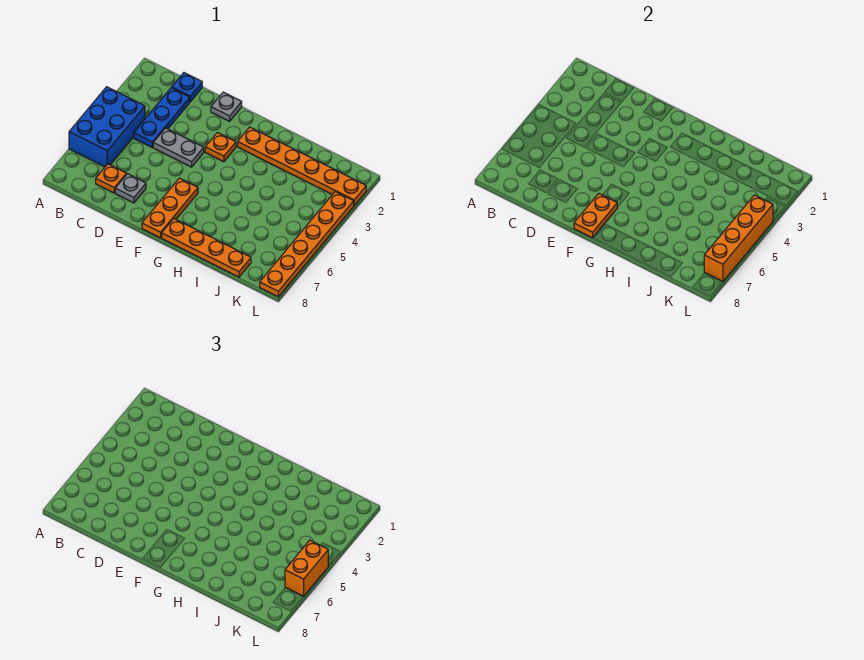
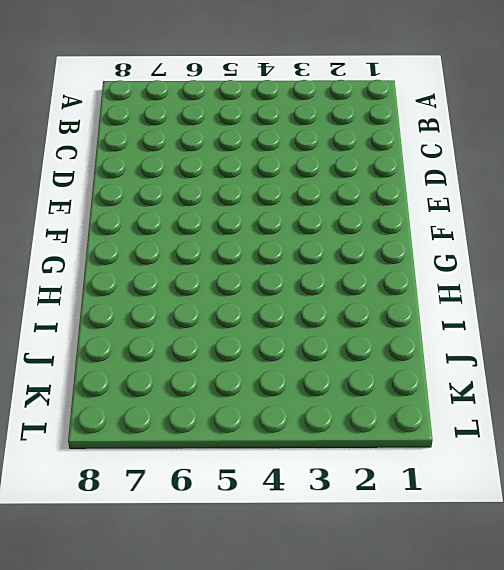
none -> blue brick A4:B6 level 1
none -> blue plate C1 level 1
none -> blue plate C2:C4 level 1

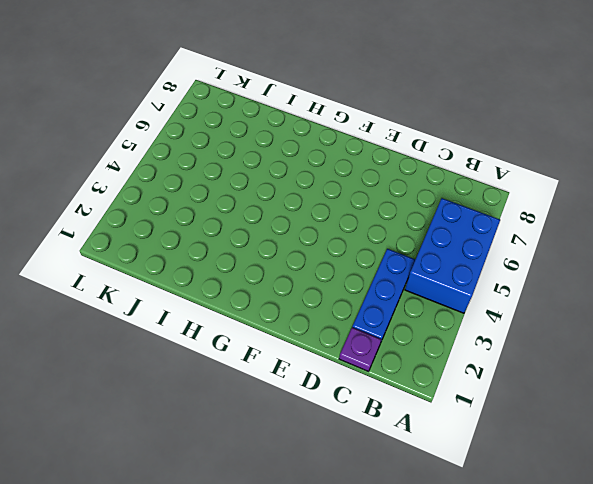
purple plate C1 level 1 -> blue plate C1 level 1
none -> orange plate C7 level 1
none -> grey plate D4:E4 level 1
none -> grey plate D7 level 1

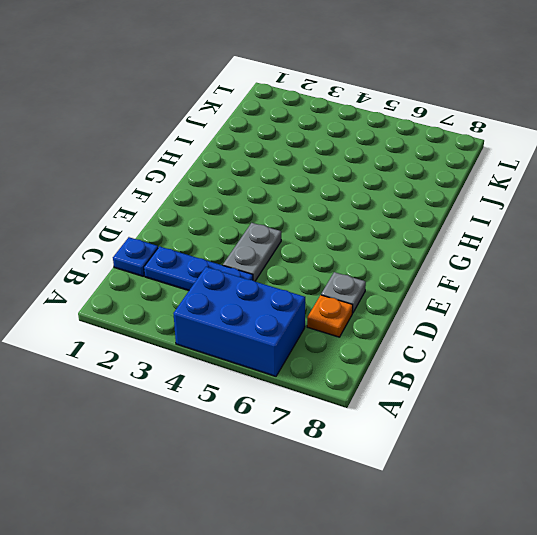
none -> grey plate E1 level 1
none -> orange plate F3 level 1
none -> orange plate F6:F8 level 1

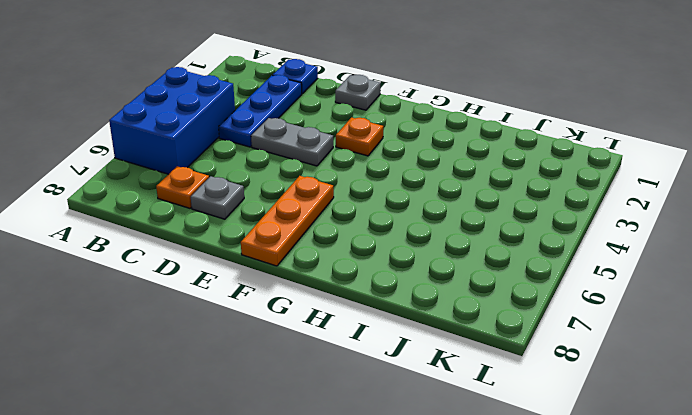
none -> orange plate G2:L2 level 1
none -> orange plate G8:J8 level 1
none -> orange plate L3:L8 level 1

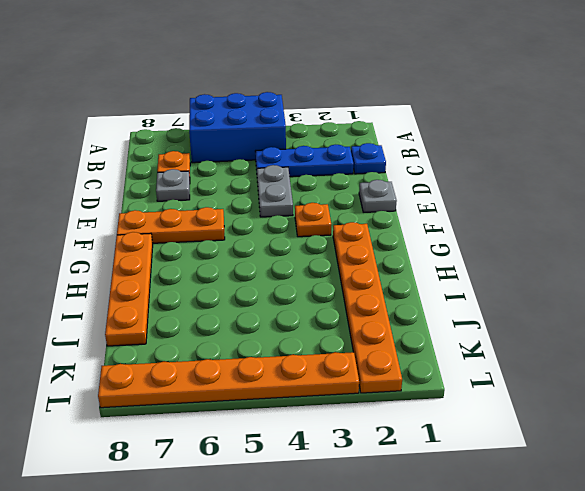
none -> orange plate F7:F8 level 2
none -> orange brick L4:L7 level 2
none -> orange brick L5:L6 level 3

